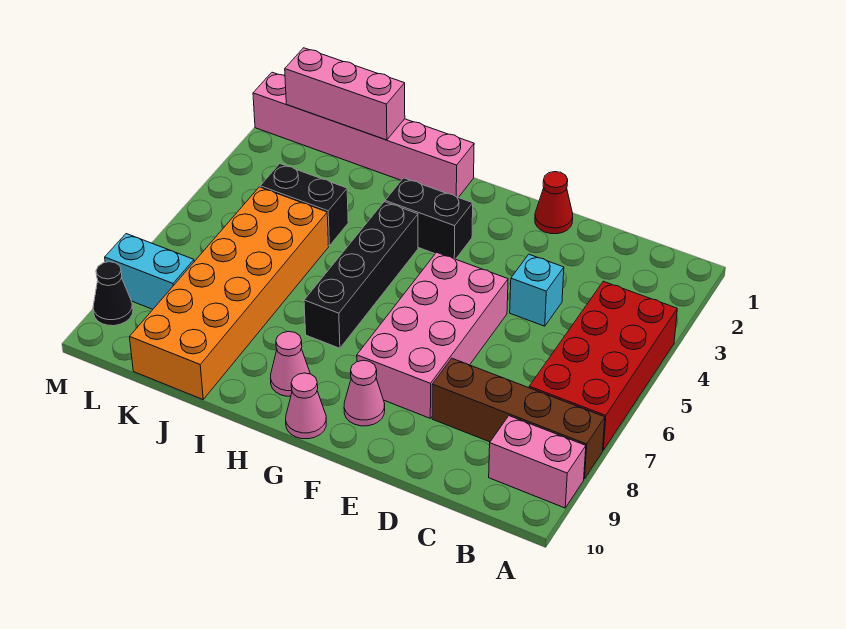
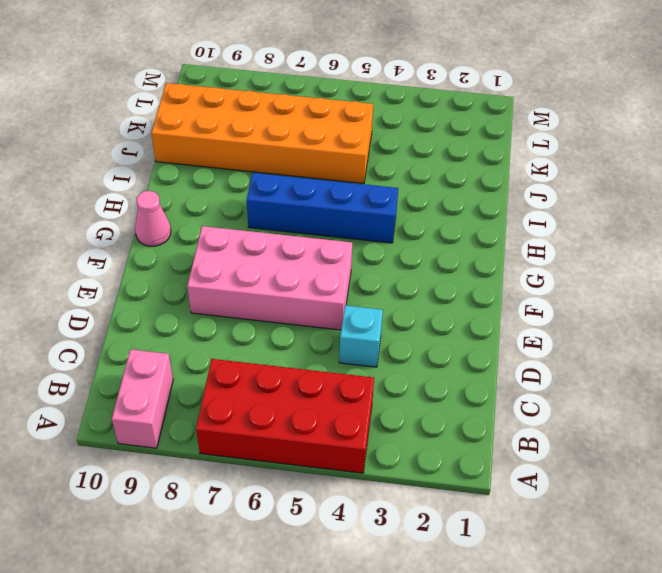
blue brick H4:H7 level 1 -> black brick H4:H7 level 1
none -> brown brick A8:D8 level 1
none -> red cone E1 level 1
none -> pink cone F9 level 1

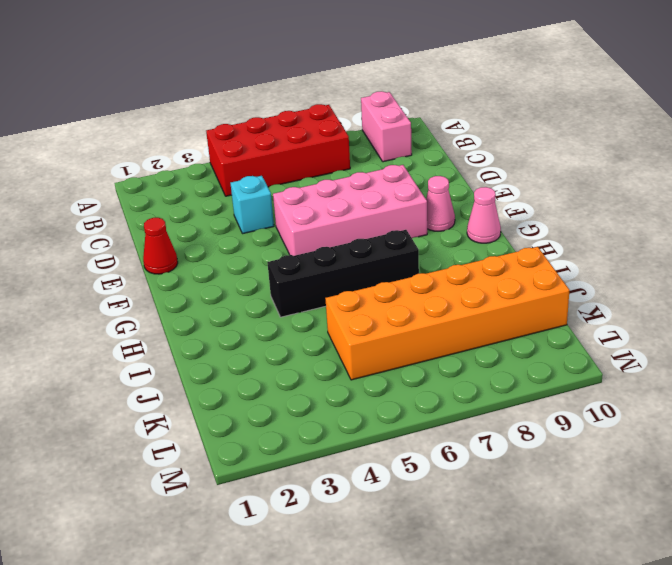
none -> brown brick A8:D8 level 1
none -> black brick G3:H3 level 1
none -> pink brick H1:M1 level 1

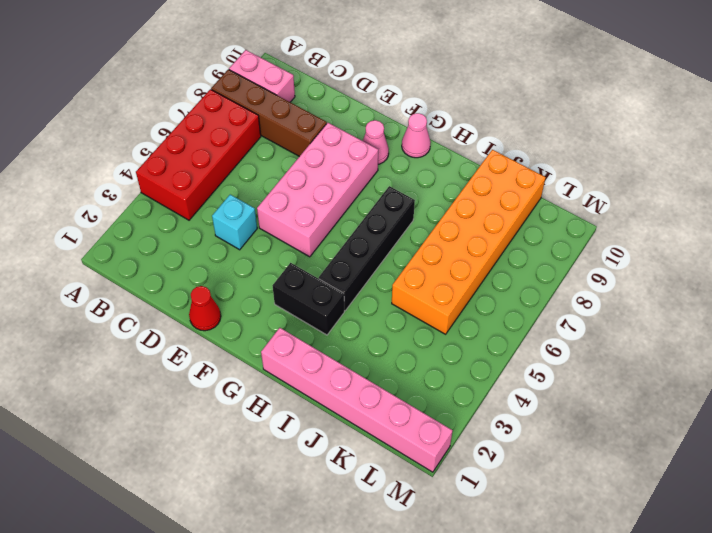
none -> pink cone H9 level 1
none -> black brick J4:K4 level 1
none -> cyan brick L8:M8 level 1

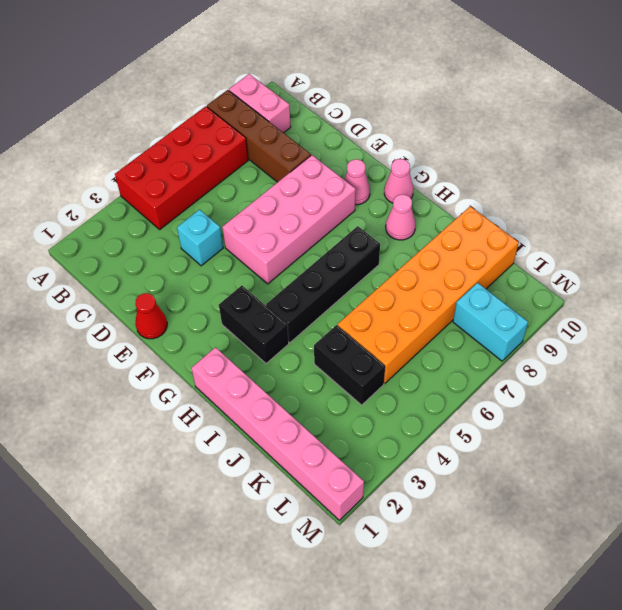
none -> black cone M9 level 1
none -> pink brick J1:L1 level 2

